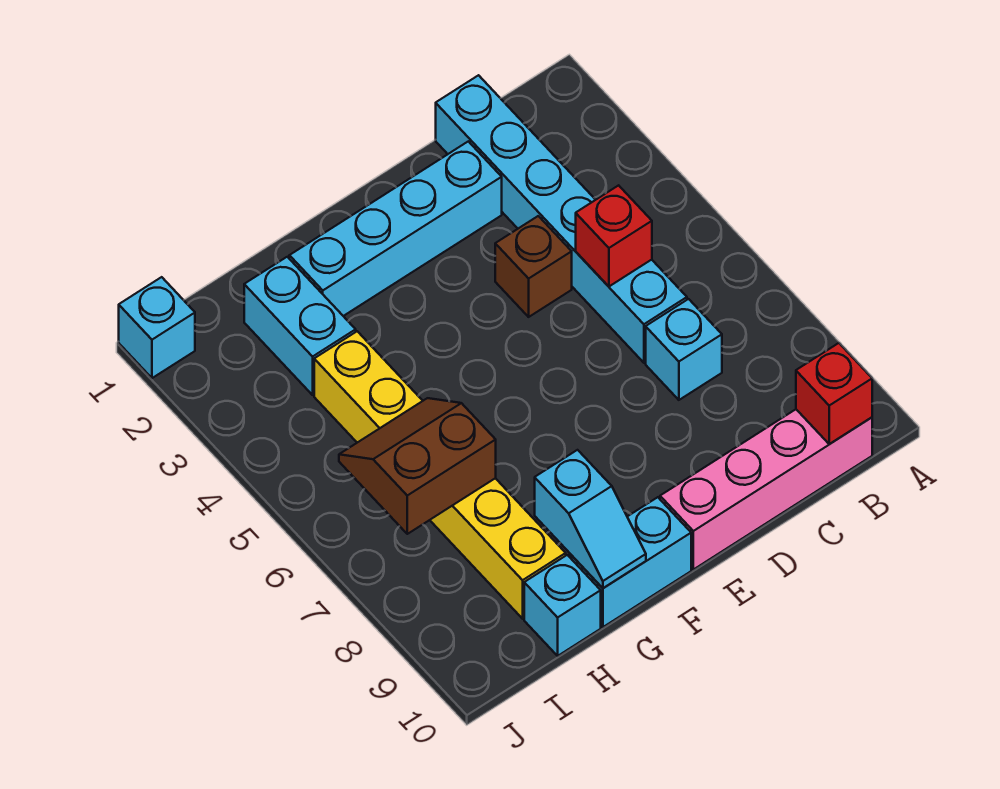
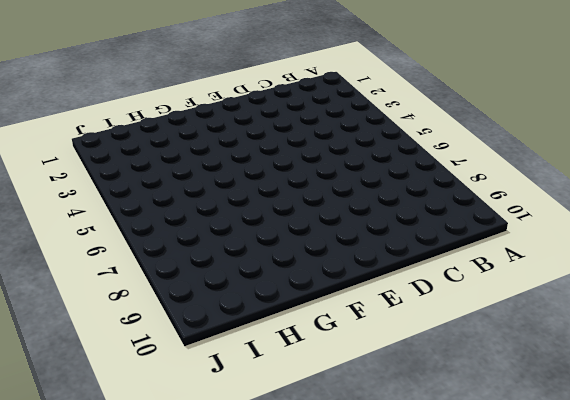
none -> pink brick B10:E10 level 1
none -> cyan brick C1:C6 level 1
none -> cyan brick C7 level 1

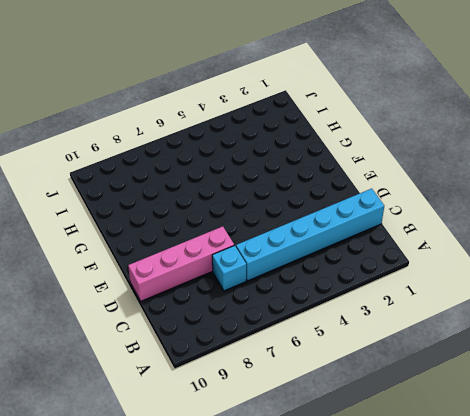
pink brick D7:D10 level 1 -> pink brick B10:E10 level 1
none -> cyan brick D2:G2 level 1
none -> brown brick D4 level 1
none -> cyan brick F10:G10 level 1

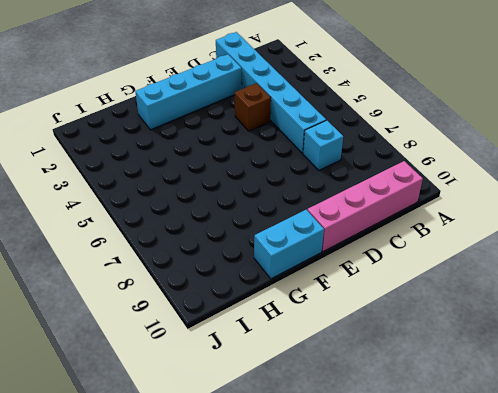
none -> cyan brick H2:H3 level 1
none -> yellow brick H4:H9 level 1
none -> cyan brick H10 level 1

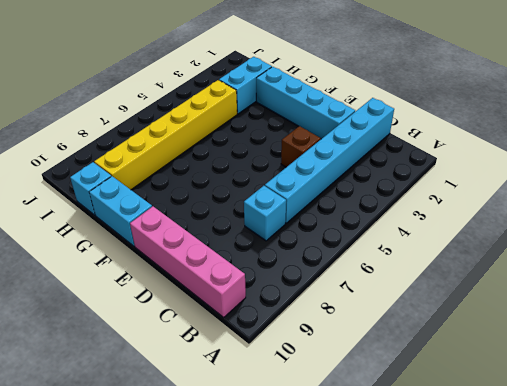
none -> cyan brick J1 level 1
none -> red brick B10 level 2
none -> red brick C5 level 2

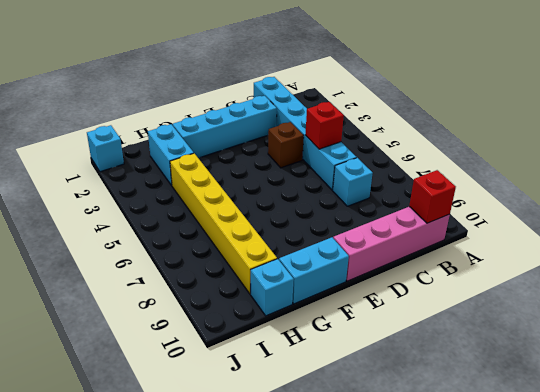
none -> cyan slope G9:G10 level 2 top 9
none -> brown slope H6:I7 level 2 top 7

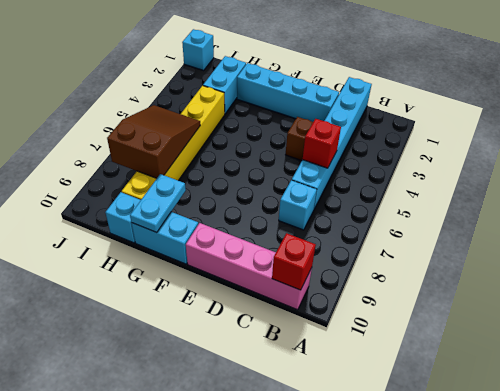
cyan plate G9:G10 level 2 -> cyan slope G9:G10 level 2 top 9
brown slope H6:I8 level 2 top 8 -> brown slope H6:I7 level 2 top 7

